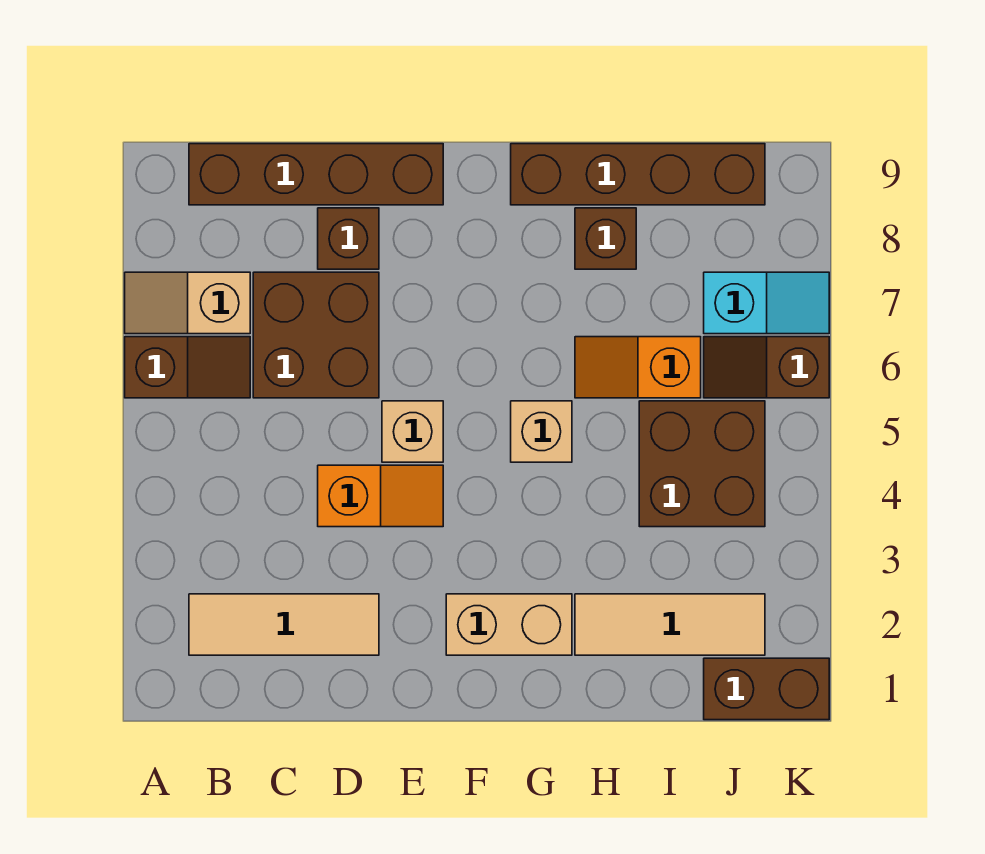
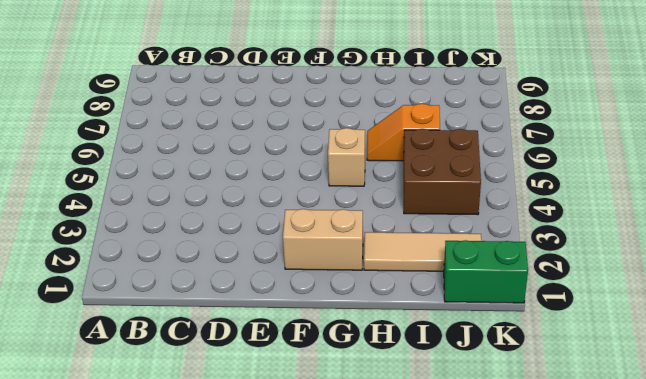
green brick J1:K1 level 1 -> brown brick J1:K1 level 1
none -> brown slope A6:B6 level 1 top A
none -> tan slope A7:B7 level 1 top B
none -> tan tile B2:D2 level 1

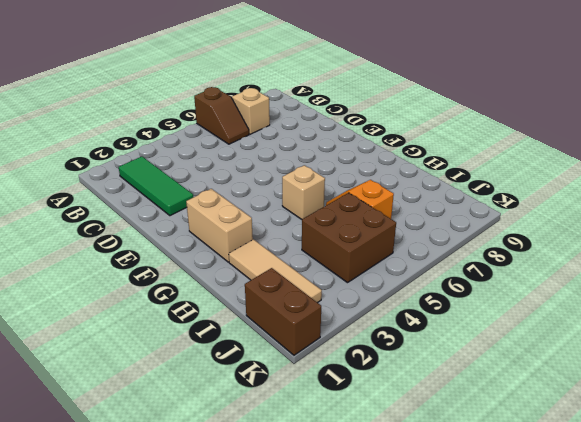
green tile B2:D2 level 1 -> tan tile B2:D2 level 1
none -> brown brick B9:E9 level 1
none -> brown brick C6:D7 level 1
none -> orange slope D4:E4 level 1 top D

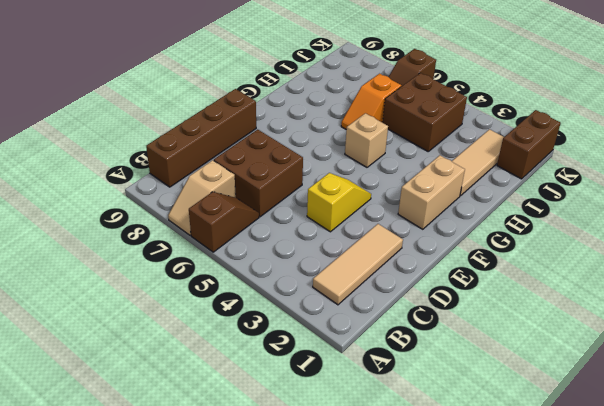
yellow slope D4:E4 level 1 top D -> orange slope D4:E4 level 1 top D
none -> brown brick D8 level 1
none -> tan brick E5 level 1
none -> brown brick G9:J9 level 1

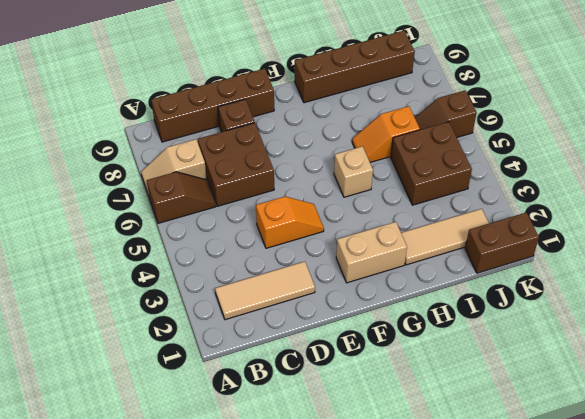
none -> tan brick E5 level 1
none -> brown brick H8 level 1
none -> cyan slope J7:K7 level 1 top J

